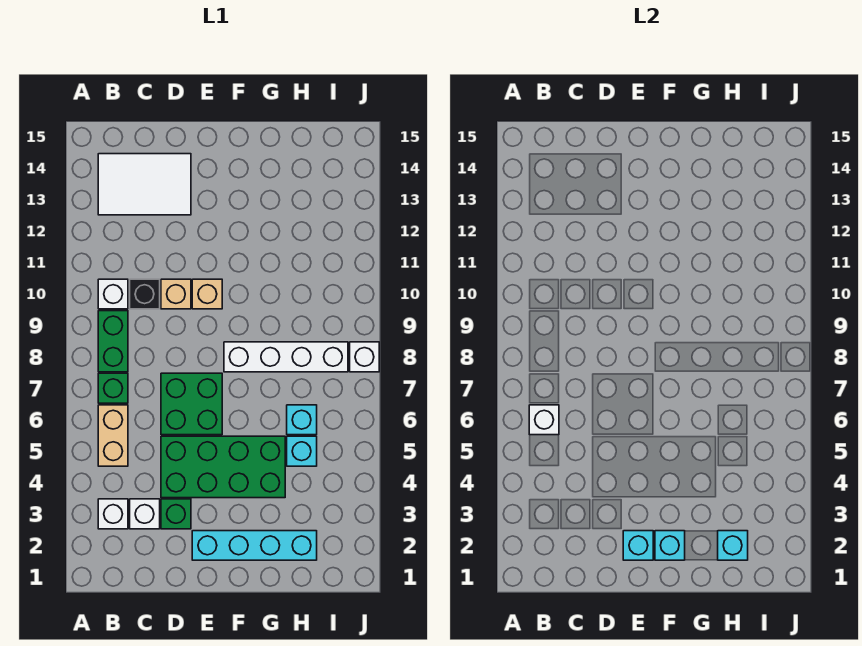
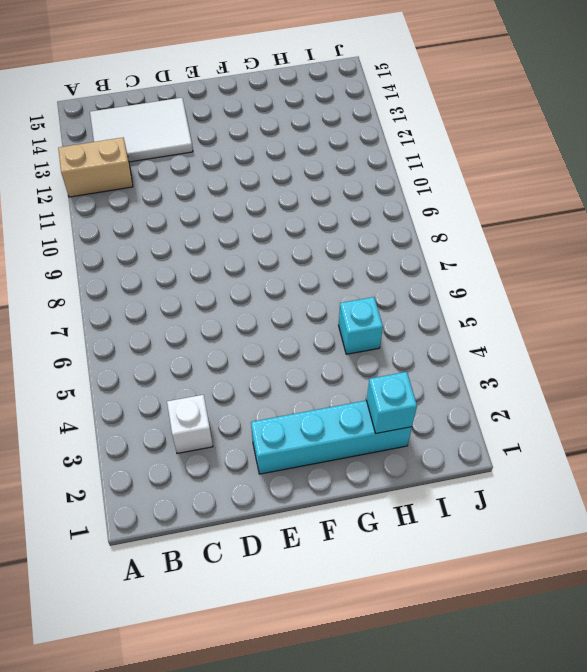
tan brick A12:B12 level 1 -> tan brick B5:B6 level 1
none -> white brick B3 level 1
none -> green brick B7 level 1
none -> green brick B8:B9 level 1

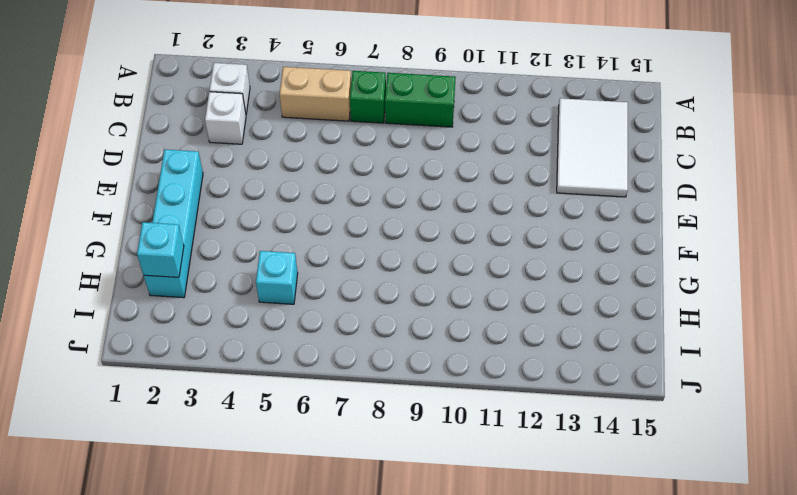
none -> white brick B10 level 1
none -> black brick C10 level 1
none -> green brick D3 level 1

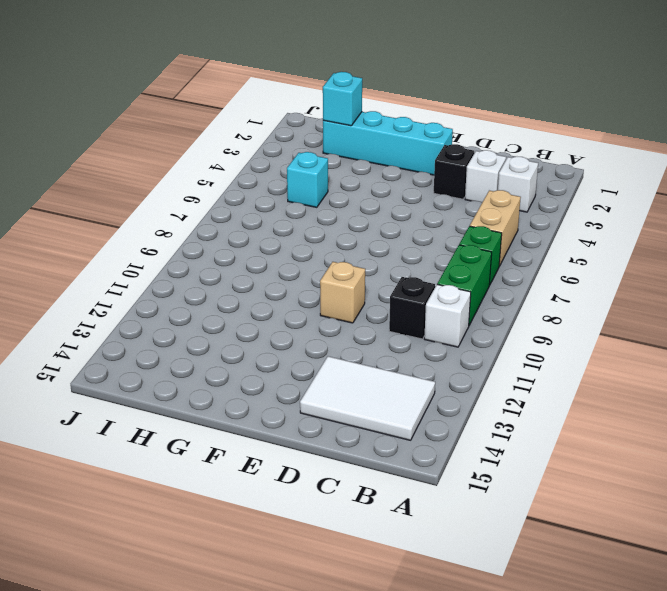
black brick D3 level 1 -> green brick D3 level 1
none -> green brick D4:G5 level 1
none -> green brick D6:E7 level 1
none -> tan brick D10 level 1

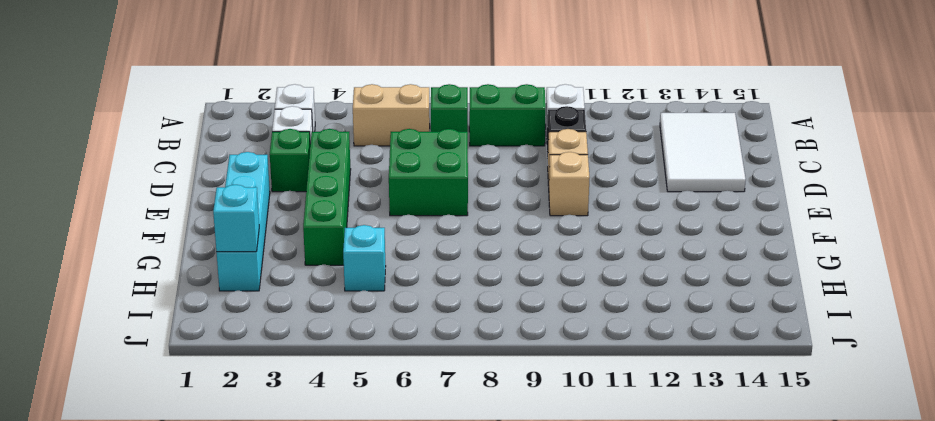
green brick D4:G4 level 1 -> green brick D4:G5 level 1
none -> white brick F8:I8 level 1
none -> cyan brick H6 level 1
none -> white brick J8 level 1

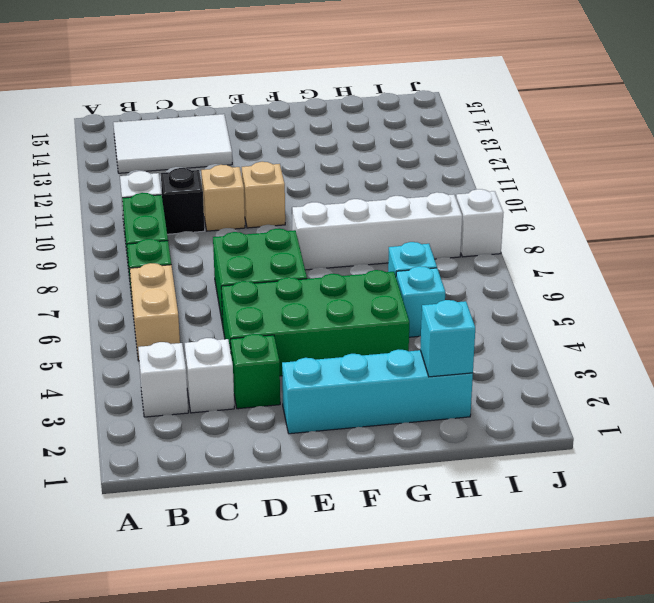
none -> white brick B6 level 2
none -> cyan brick E2 level 2
none -> cyan brick F2 level 2

